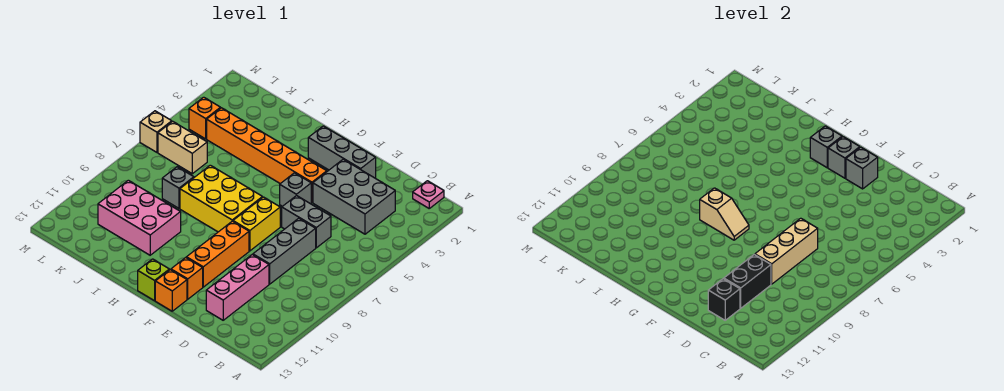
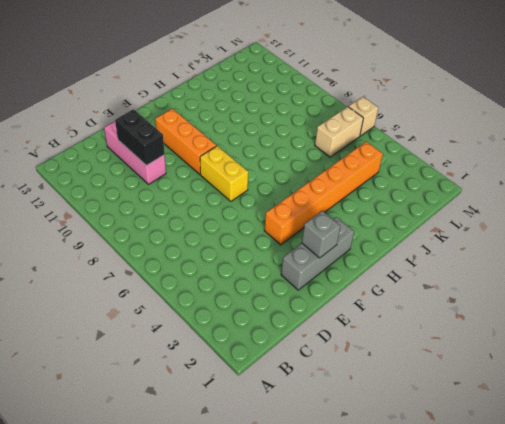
none -> pink plate B1 level 1
none -> grey brick C3:E4 level 1
none -> grey brick D6:E6 level 1

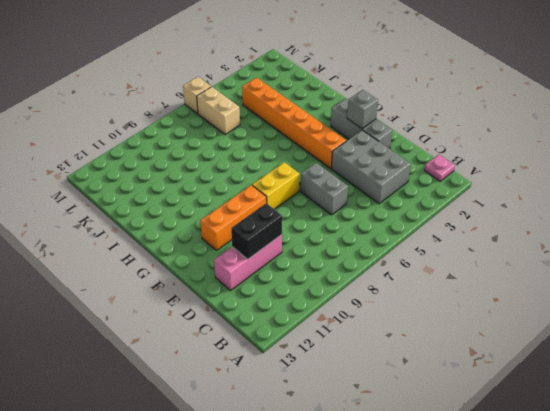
none -> grey brick D7:D9 level 1
none -> grey brick F5 level 1
none -> orange brick F12 level 1

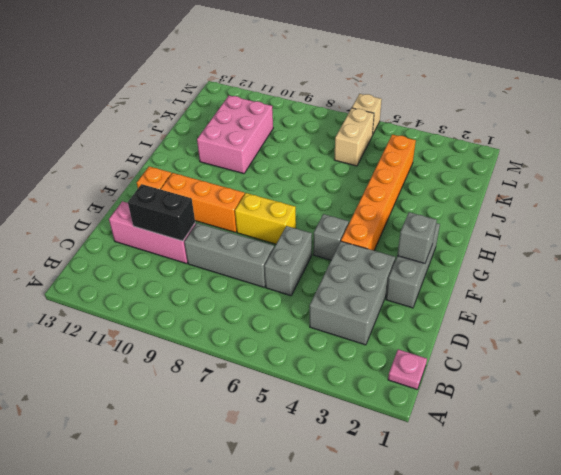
none -> orange brick F13 level 1
none -> yellow brick G7:I8 level 1
none -> lime brick G13 level 1

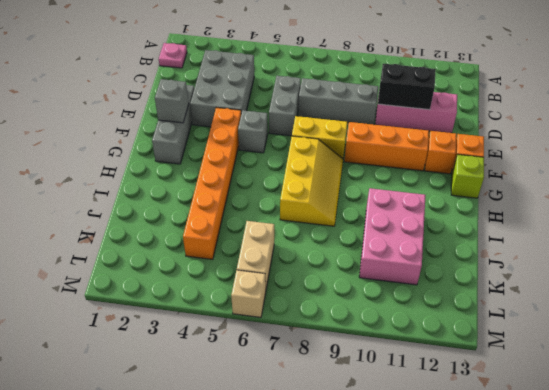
yellow slope G7:I8 level 1 top 7 -> yellow brick G7:I8 level 1
none -> grey brick J8 level 1
none -> orange brick L4 level 1
none -> tan brick D7:D9 level 2

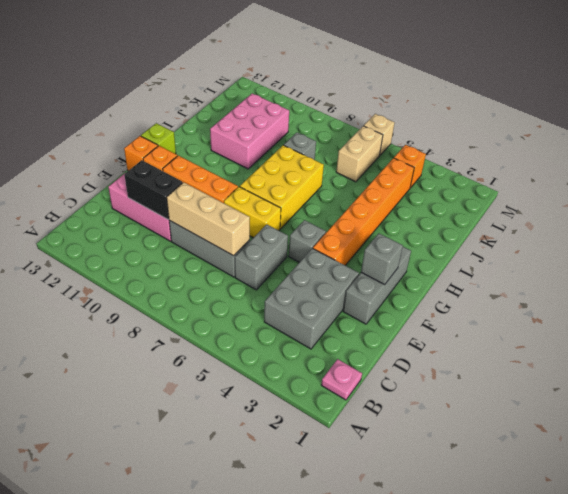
none -> black brick D12 level 2
none -> grey brick E2 level 2
none -> grey brick G2 level 2

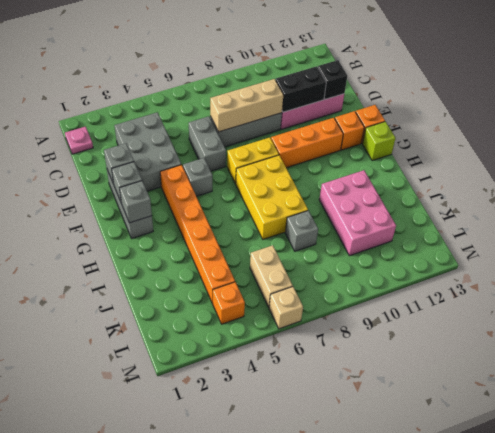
none -> tan slope G8:H8 level 2 top H

